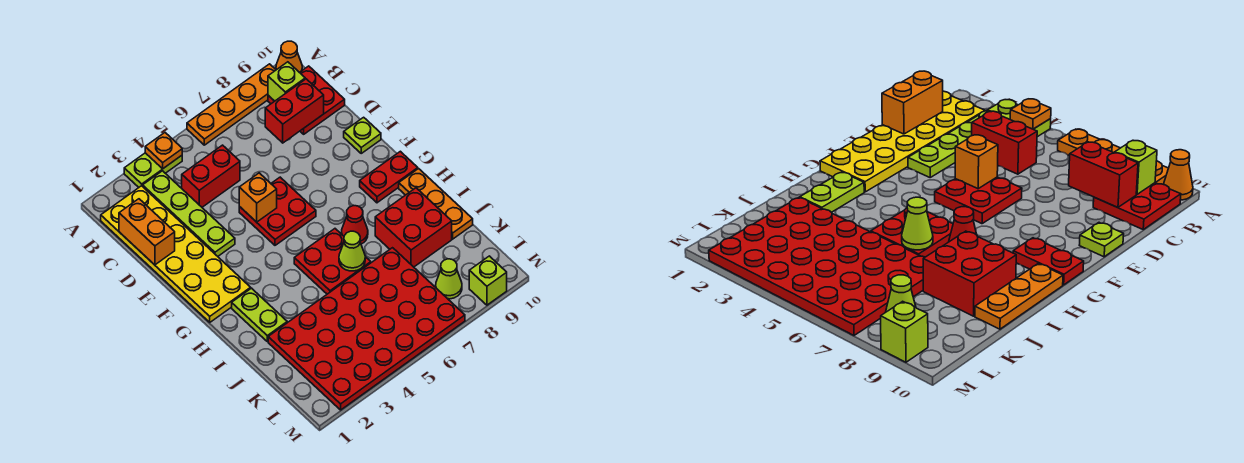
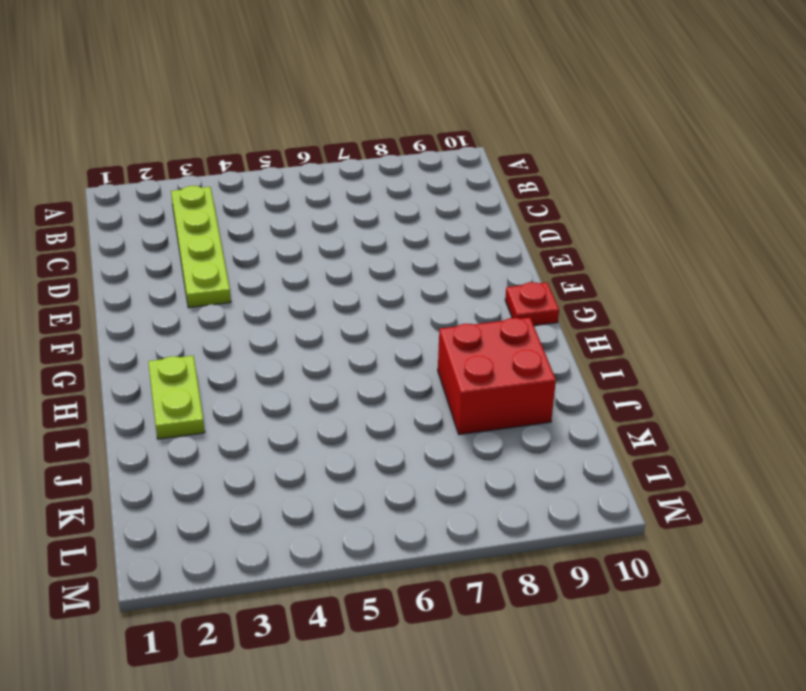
red plate G10 level 1 -> red plate G9:G10 level 1
none -> lime plate A3:A4 level 1
none -> orange plate A6:A9 level 1
none -> orange cone A10 level 1

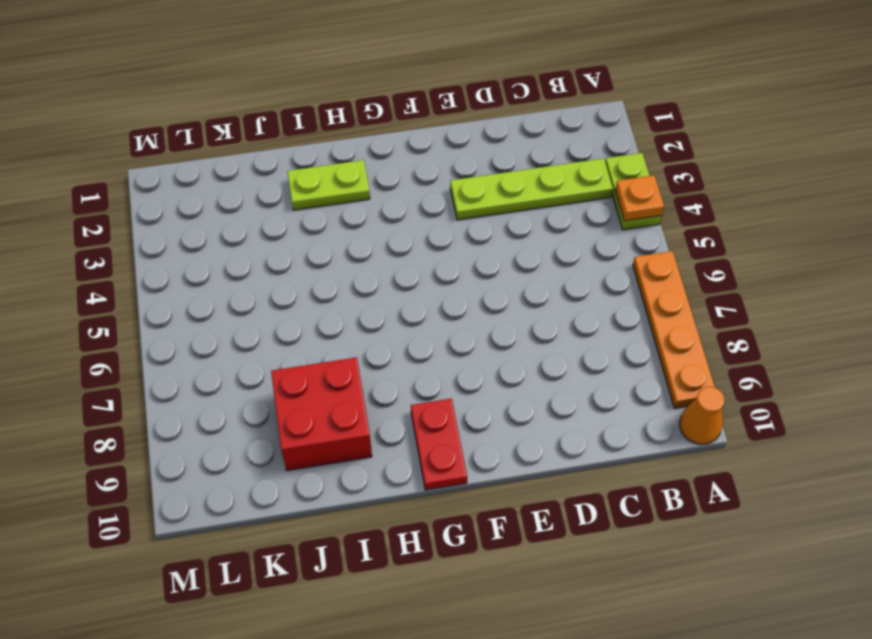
none -> yellow plate B1:G2 level 1
none -> red plate B9:C10 level 1
none -> red brick C4:C5 level 1

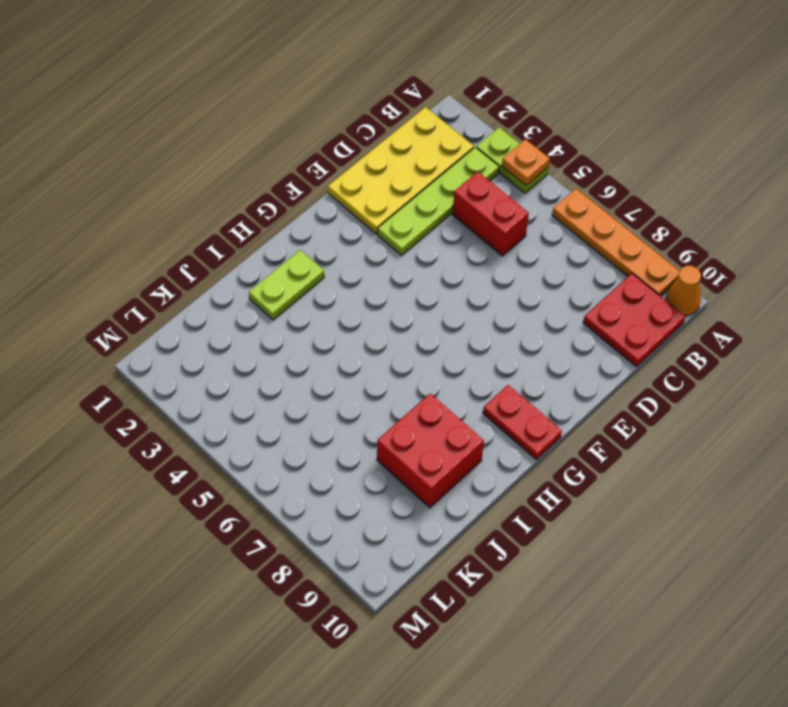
yellow plate B1:E2 level 1 -> yellow plate B1:G2 level 1
none -> red plate E5:F6 level 1
none -> lime plate E10 level 1
none -> red plate H5:I6 level 1

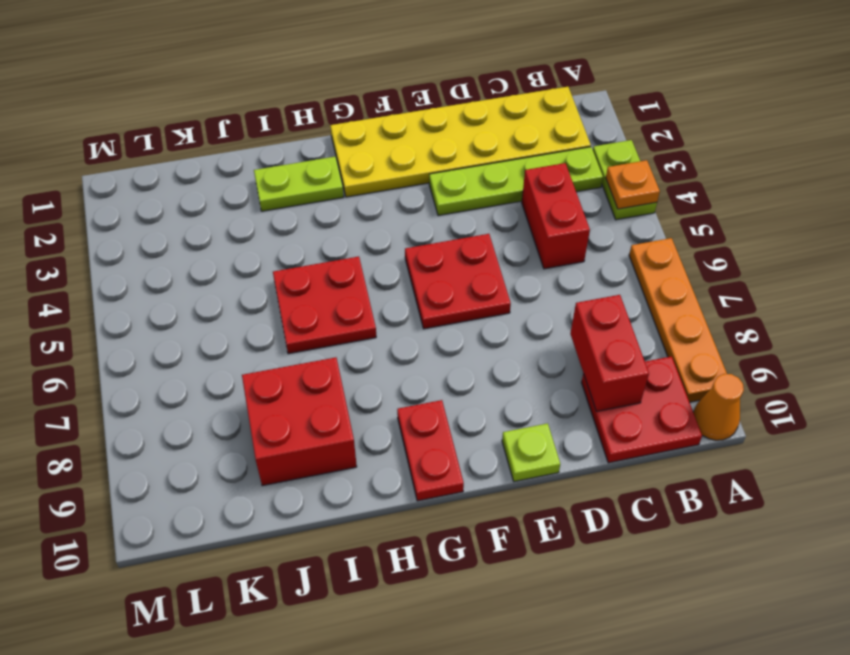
none -> red cone H7 level 1
none -> orange plate H10:J10 level 1
none -> red plate J2:M7 level 1

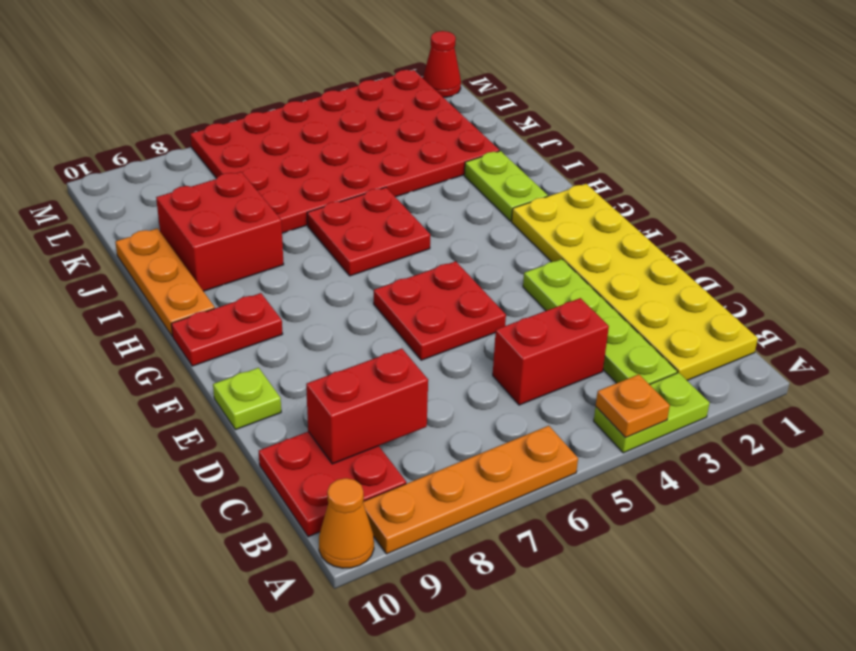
red cone M1 level 1 -> red cone H7 level 1
none -> lime cone L8 level 1
none -> lime brick M9 level 1
none -> lime brick B9 level 2

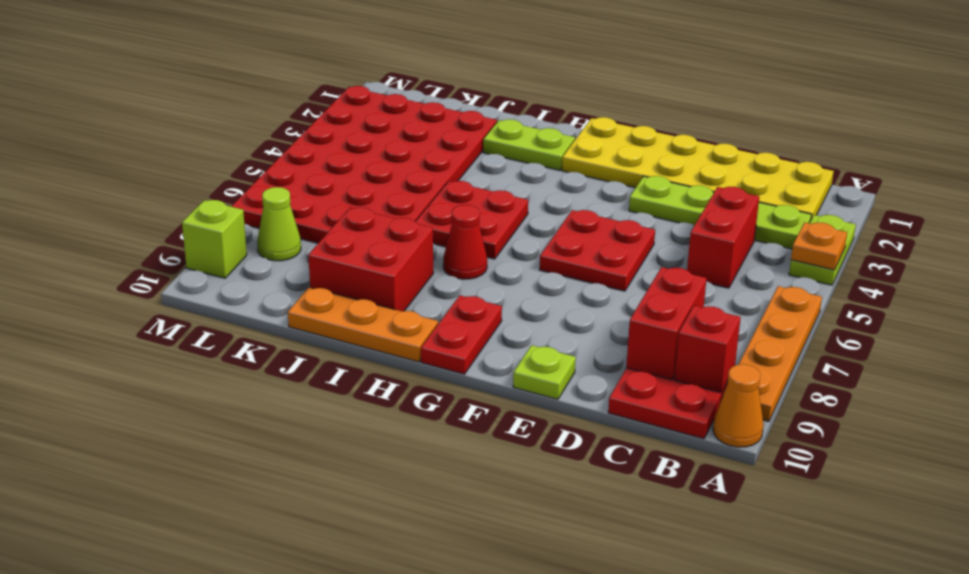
red brick B9 level 2 -> lime brick B9 level 2
none -> orange brick C1:D1 level 2
none -> orange brick E5 level 2
none -> lime cone I6 level 2

